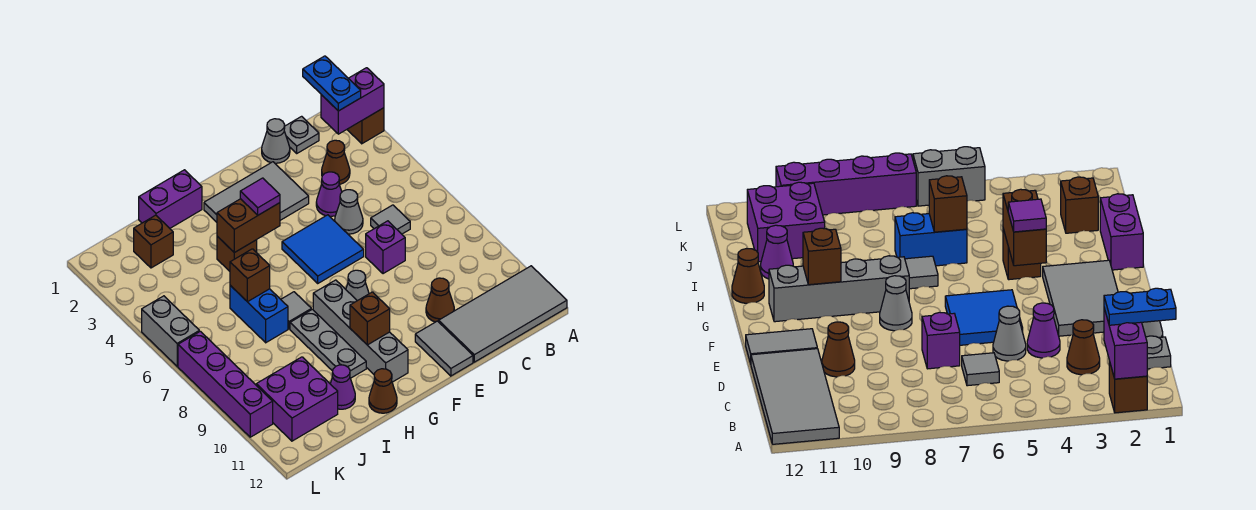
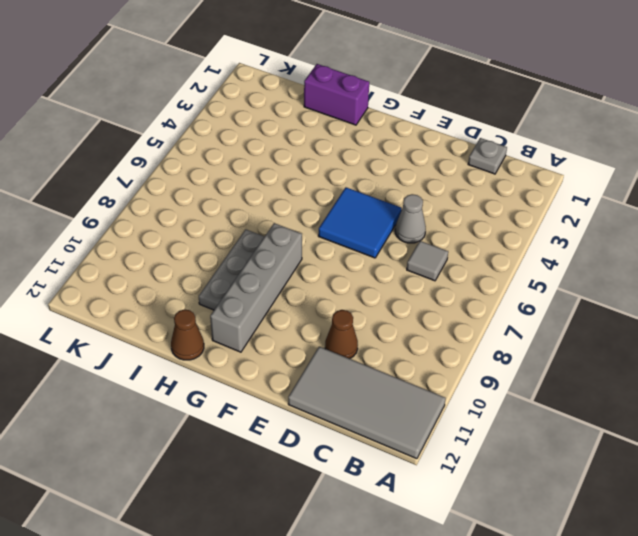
none -> brown brick A2 level 1
none -> brown cone C3 level 1
none -> grey cone D1 level 1
none -> purple cone D4 level 1

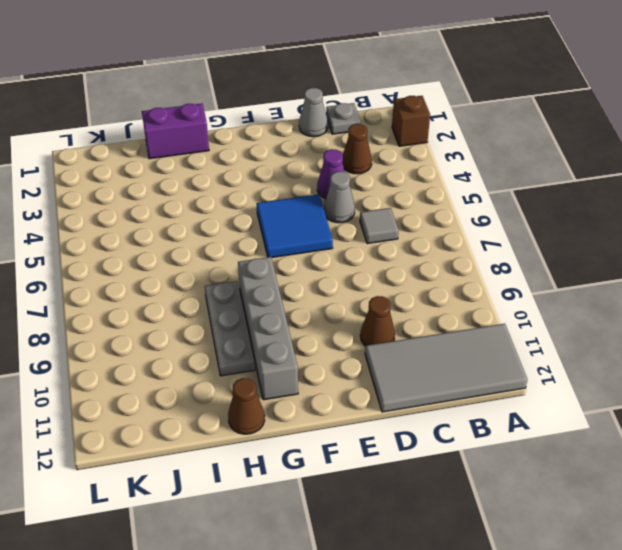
none -> purple brick D7 level 1
none -> grey tile E2:G3 level 1
none -> grey tile E11:E12 level 1
none -> grey cone F8 level 1

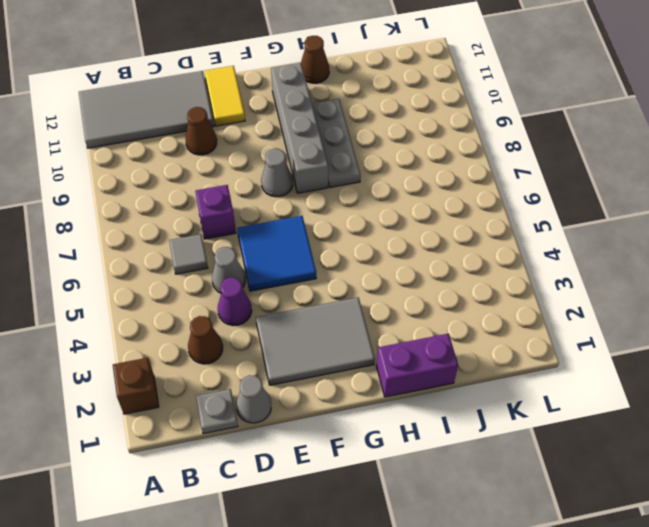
yellow tile E11:E12 level 1 -> grey tile E11:E12 level 1
none -> brown brick H4 level 1
none -> grey tile H7 level 1
none -> blue brick I6:I7 level 1
none -> purple cone I11 level 1

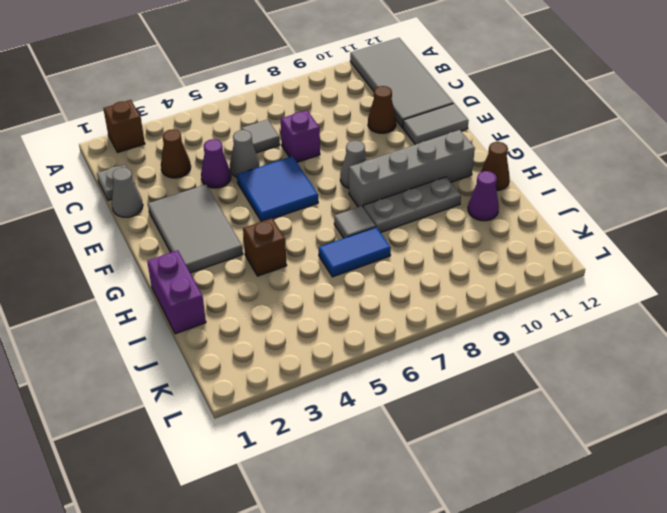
blue tile I6:I7 level 1 -> blue brick I6:I7 level 1
none -> brown brick J2 level 1
none -> purple brick J10:K11 level 1
none -> grey brick L5:L6 level 1
none -> purple brick L7:L10 level 1

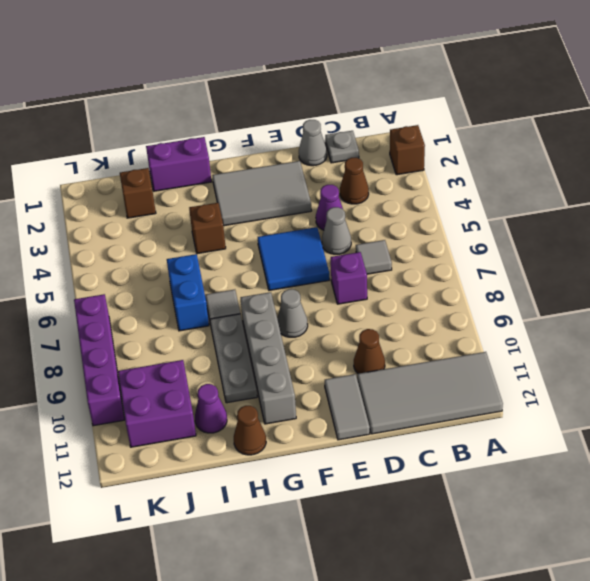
none -> grey brick L5:L6 level 1
none -> purple brick A2:B2 level 2
none -> brown brick G4:H4 level 2
none -> brown brick G10 level 2

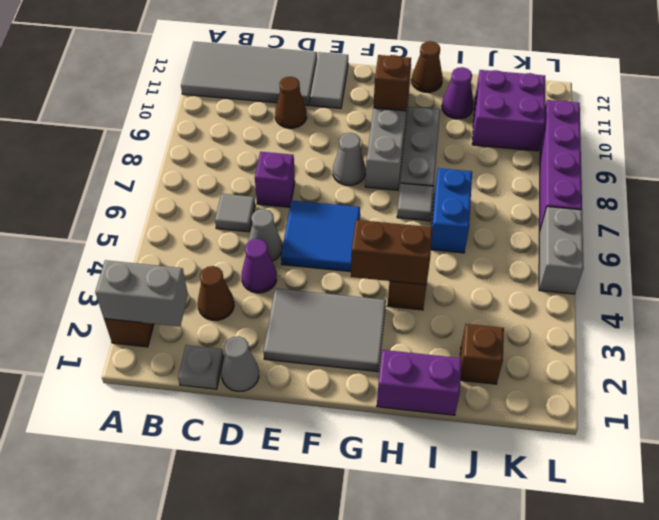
grey brick A2:B2 level 2 -> purple brick A2:B2 level 2
none -> brown brick I6 level 2
none -> blue plate B1:B2 level 3
none -> purple tile G4 level 3

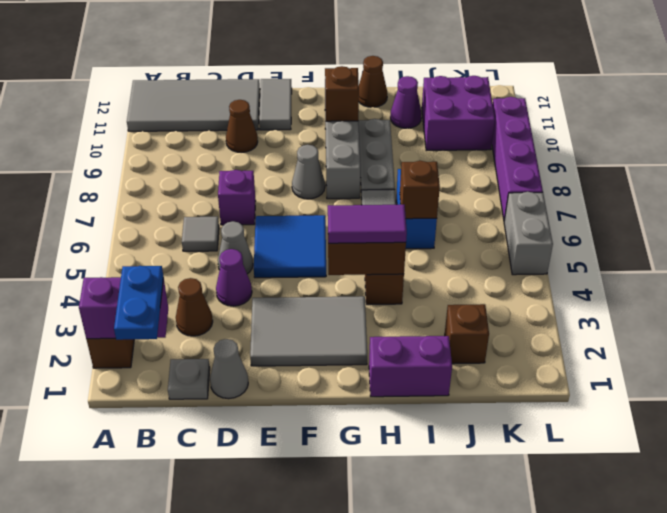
purple tile G4:H4 level 3 -> purple tile G4 level 3

